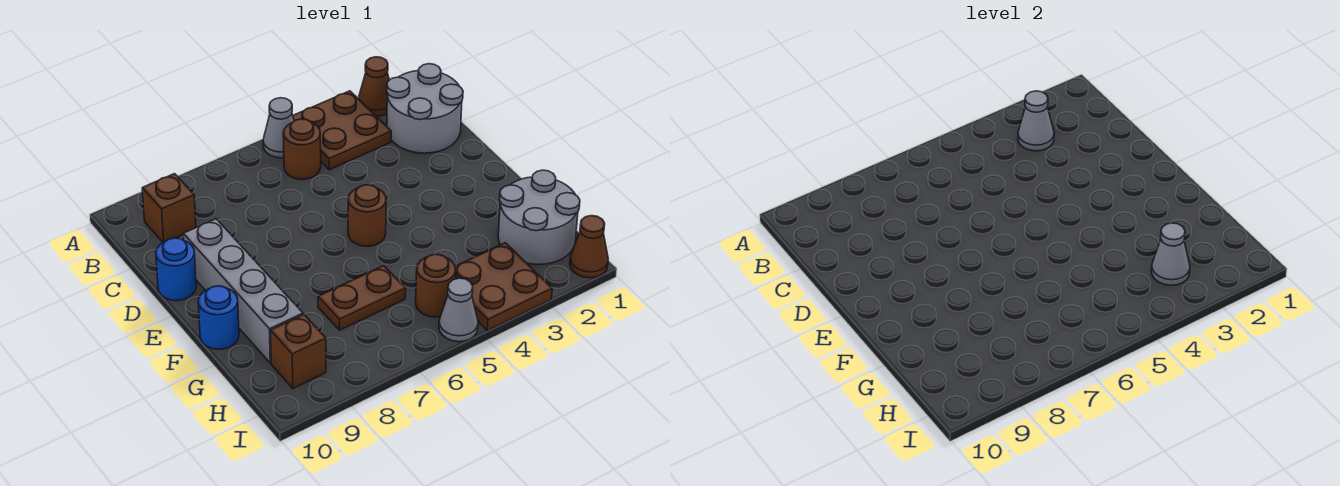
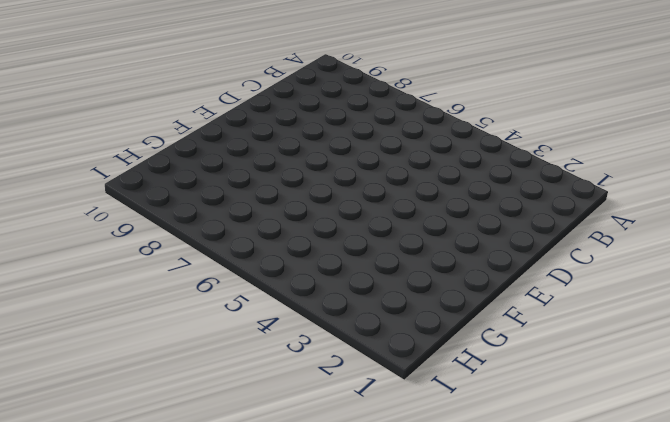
none -> brown cone A2 level 1
none -> brown plate A3:B4 level 1
none -> grey cone A5 level 1

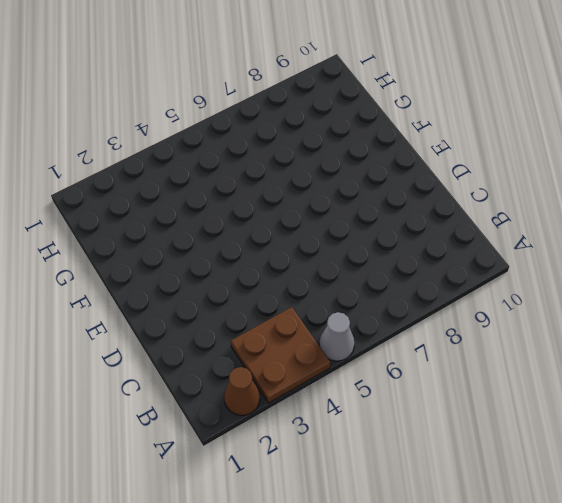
none -> grey round brick B1:C2 level 1
none -> brown round brick B5 level 1
none -> brown brick B9 level 1

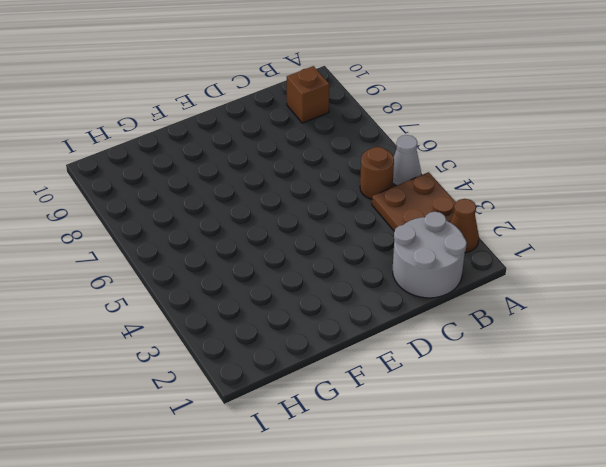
none -> grey brick D9:G9 level 1
none -> blue round brick D10 level 1
none -> brown round brick E5 level 1

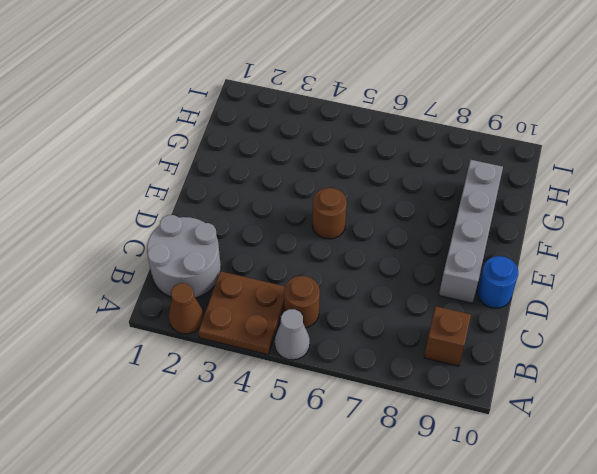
none -> blue round brick F10 level 1
none -> grey round brick G1:H2 level 1
none -> brown plate G6:G7 level 1

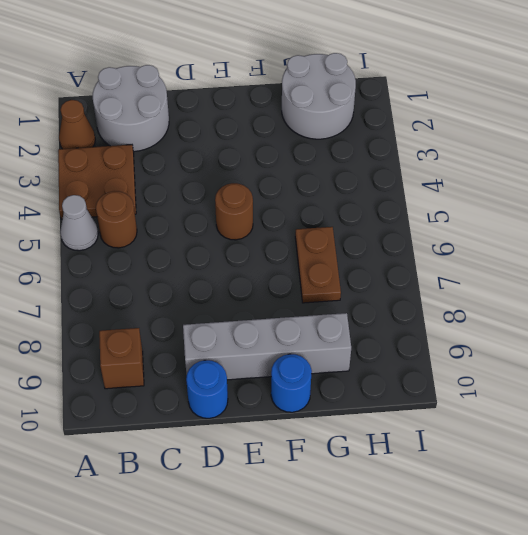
none -> brown plate H3:I4 level 1
none -> brown round brick H5 level 1
none -> brown brick H9 level 1

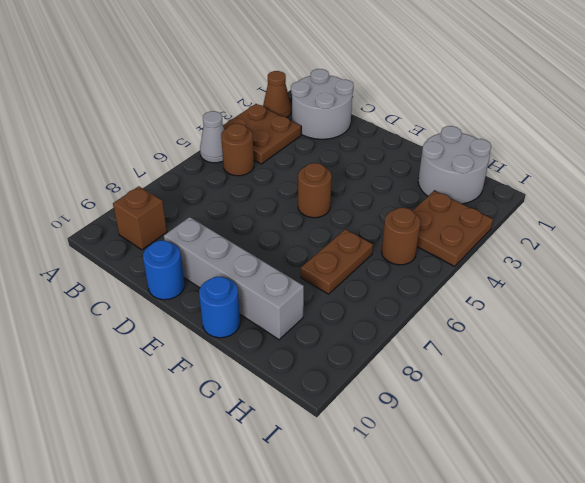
none -> brown brick H9 level 1
none -> brown cone I1 level 1
none -> grey cone I5 level 1

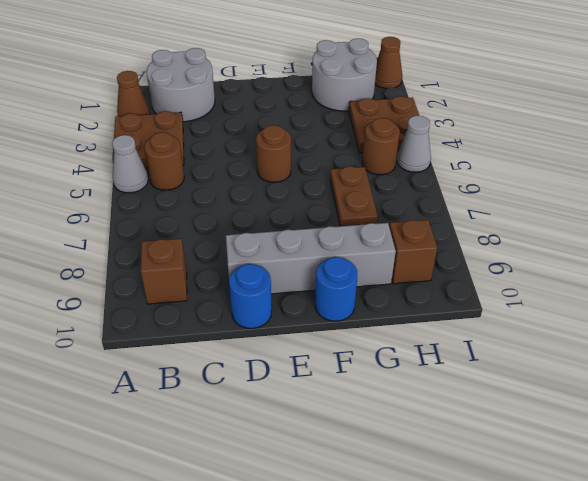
none -> grey cone B3 level 2
none -> grey cone H3 level 2

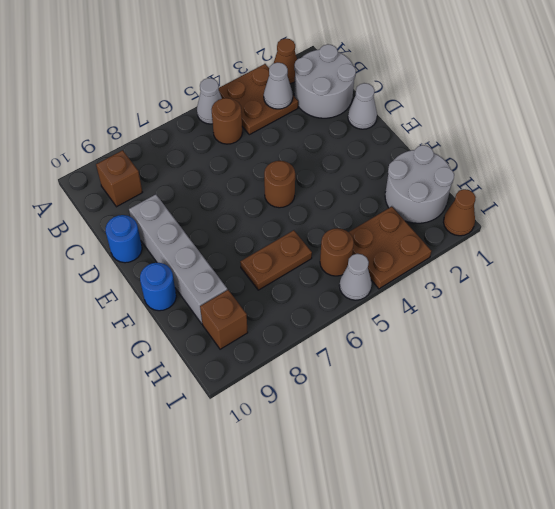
grey cone D1 level 1 -> grey cone H3 level 2

